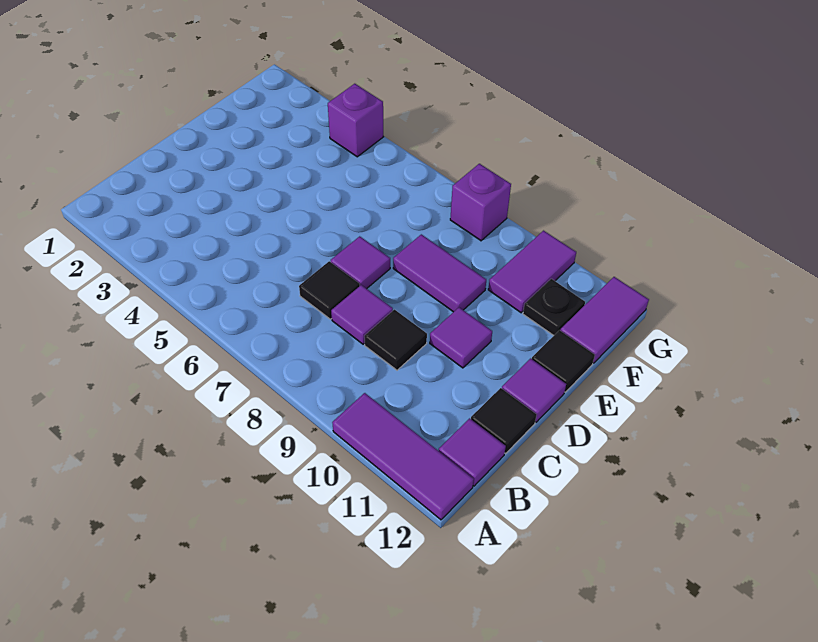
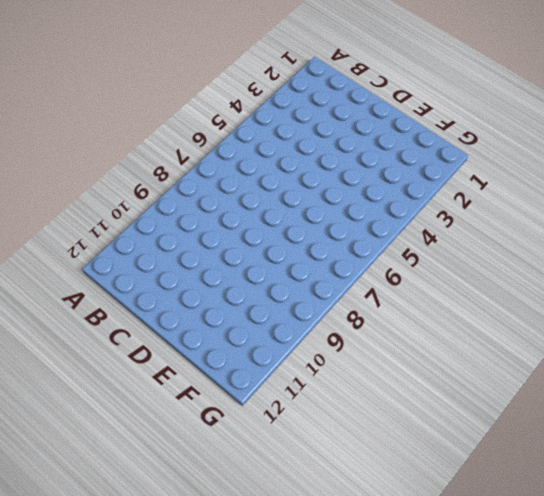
none -> purple tile A10:A12 level 1
none -> purple tile B12 level 1
none -> black tile C7 level 1

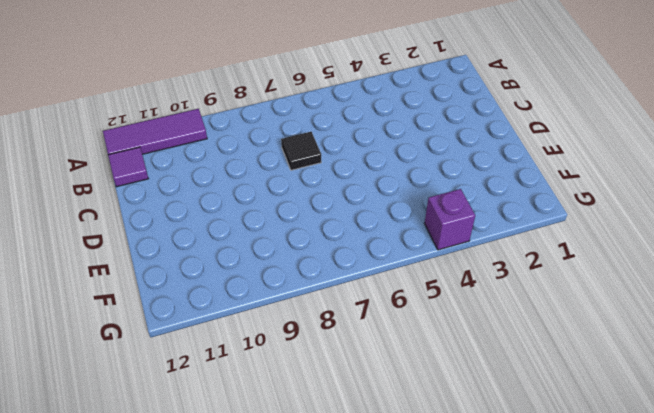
none -> purple tile C8 level 1
none -> black tile C9 level 1
none -> black tile C12 level 1

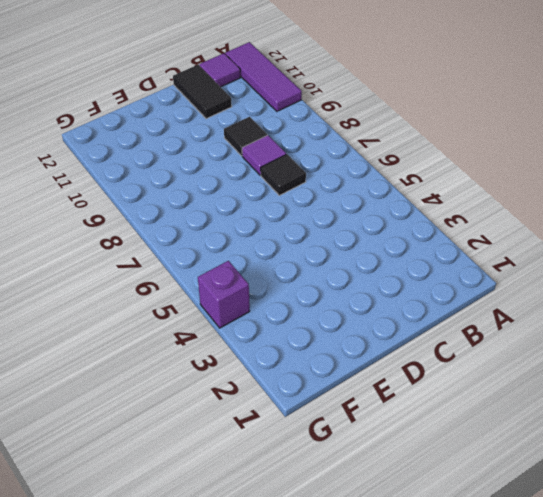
black tile C11:C12 level 1 -> black tile C12 level 1
none -> purple tile D7 level 1
none -> purple tile D10 level 1
none -> purple tile D12 level 1

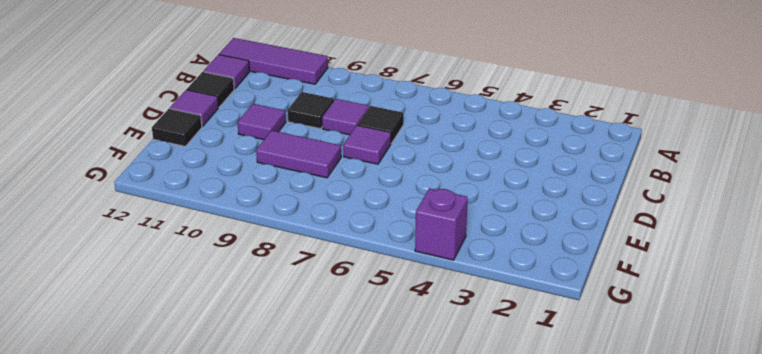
none -> purple tile F10:G10 level 1
none -> black plate F11 level 1
none -> purple tile F12:G12 level 1

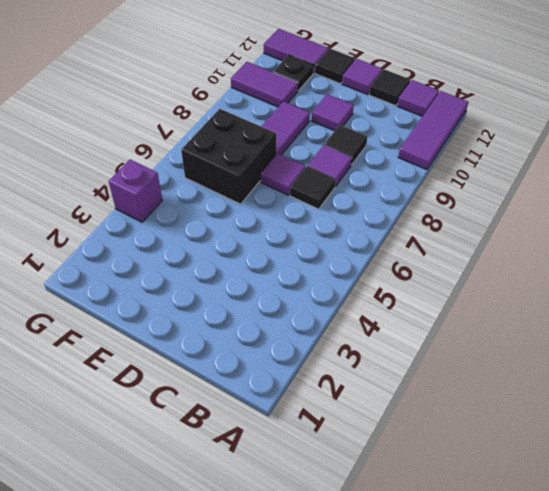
black brick E6:F7 level 1 -> none
none -> purple brick G8 level 1

